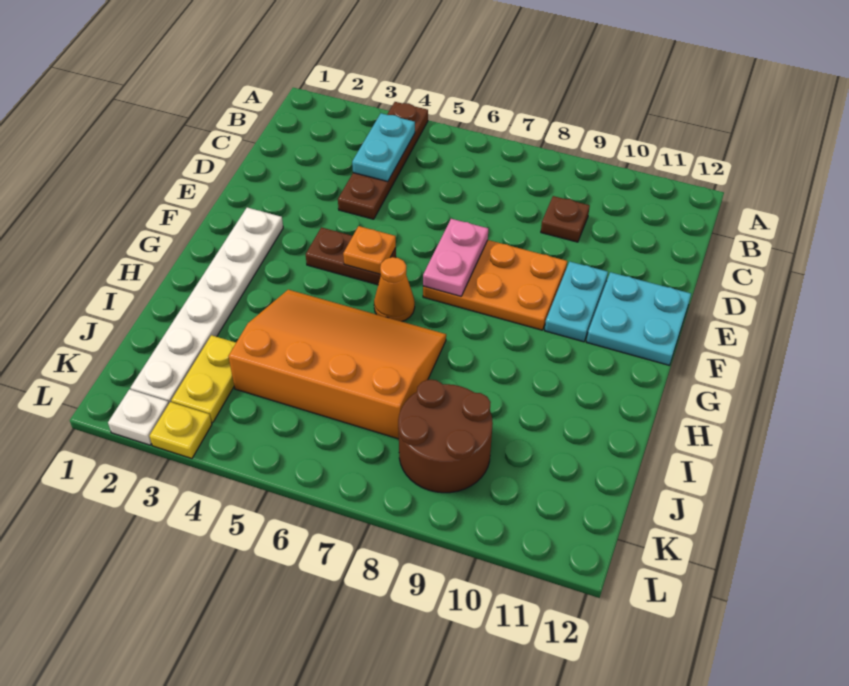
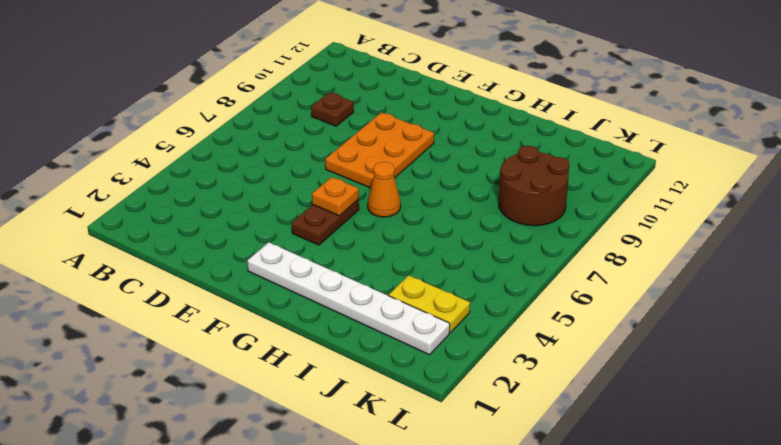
none -> brown plate A4:D4 level 1
none -> cyan plate E10:F10 level 1
none -> cyan plate E11:F12 level 1

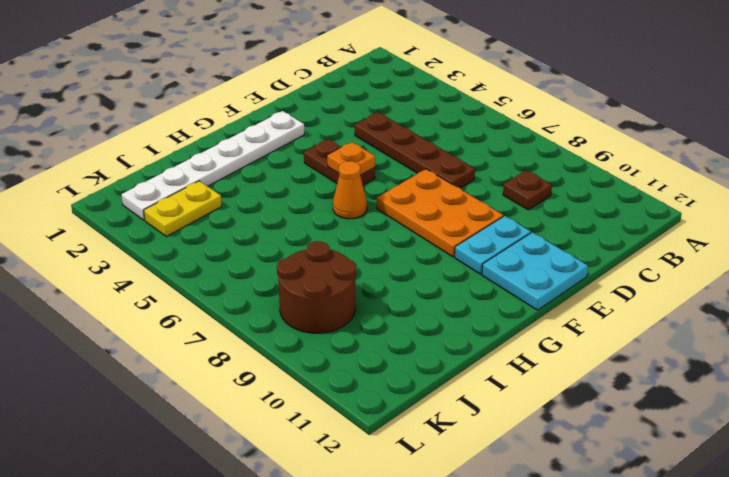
brown plate D4:D7 level 1 -> brown plate A4:D4 level 1
none -> orange slope H4:J7 level 1 top J
none -> white plate L2 level 1
none -> yellow plate L3 level 1

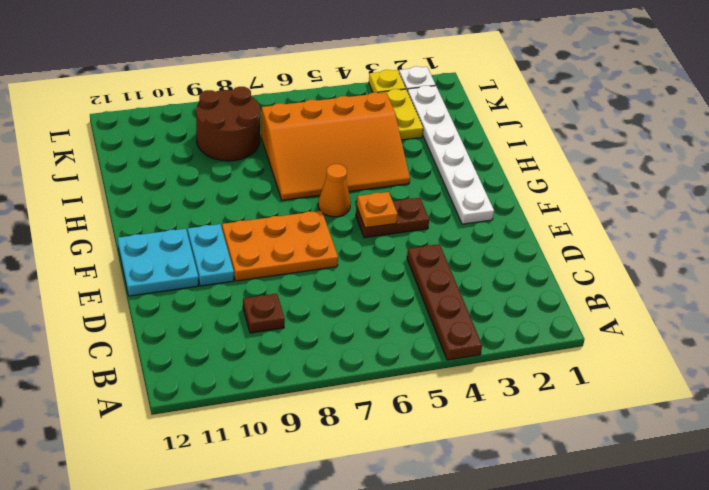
none -> cyan plate B4:C4 level 2
none -> pink plate E7:F7 level 2

